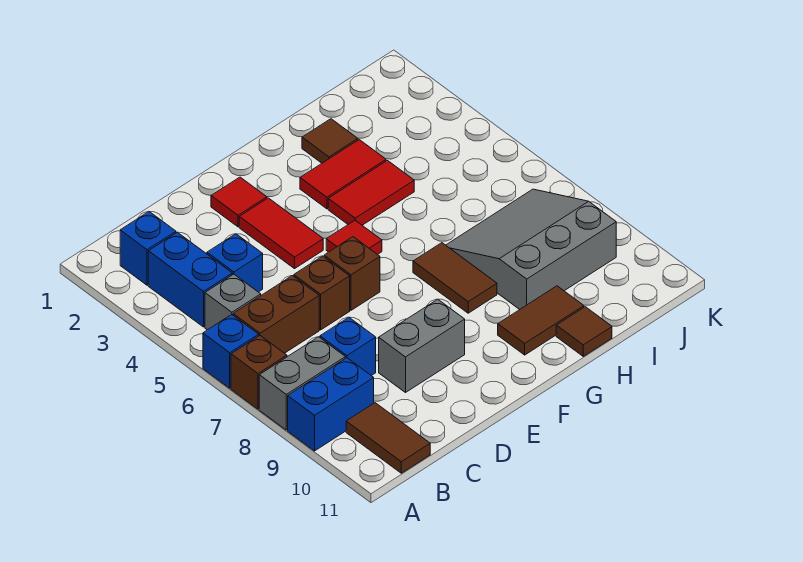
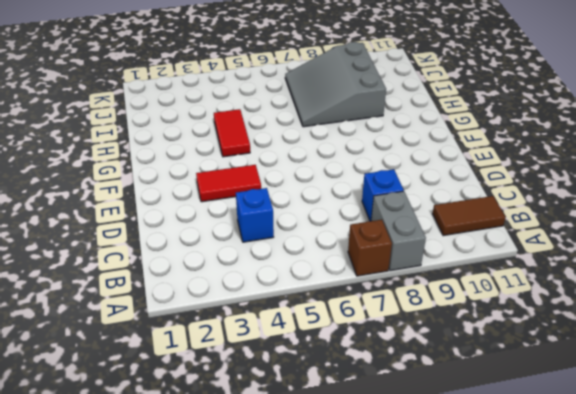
none -> blue brick A6 level 1
none -> blue brick A9:B9 level 1
none -> blue brick B2 level 1

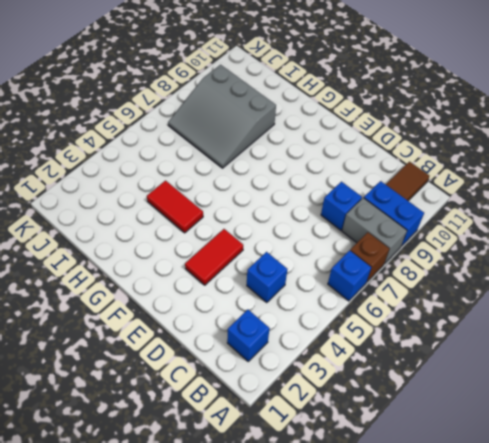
none -> blue brick B3:B4 level 1
none -> grey brick B5 level 1
none -> brown brick B6:C6 level 1

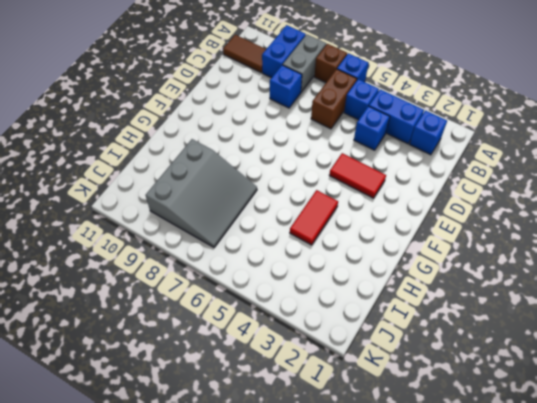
blue brick B5 level 1 -> grey brick B5 level 1
none -> brown brick D6 level 1
none -> grey brick D9:E9 level 1
none -> red tile E2 level 1

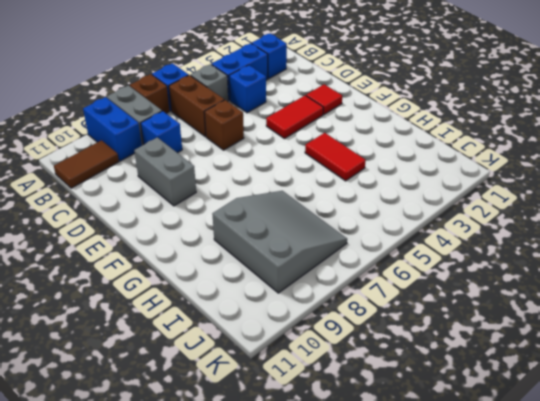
none -> brown brick E6 level 1
none -> red tile F5 level 1
none -> red tile G3:H3 level 1

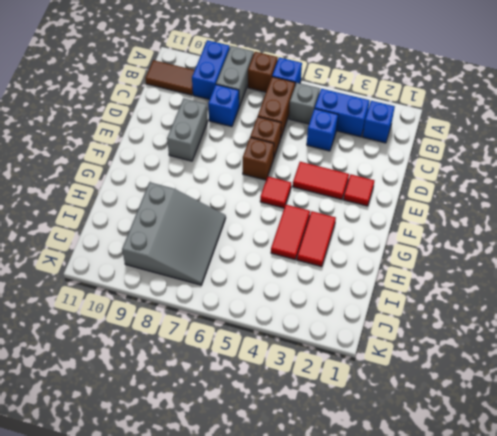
none -> brown tile G7:G8 level 1
none -> brown tile G10:H10 level 1
none -> brown tile H2 level 1

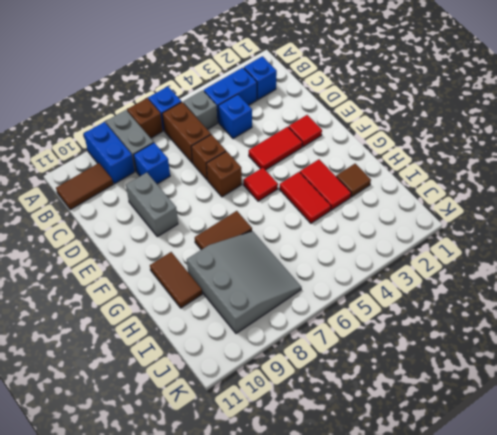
none -> brown tile H11 level 1

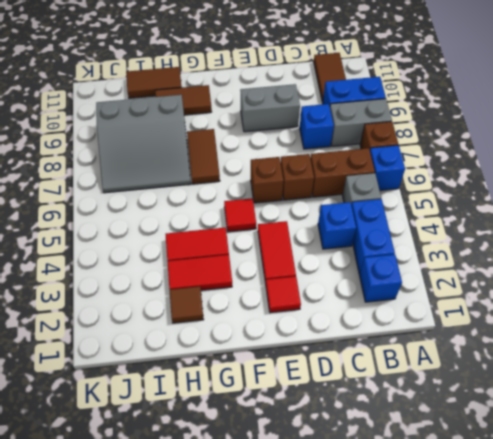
brown tile H11:I11 level 1 -> brown tile H11 level 1

